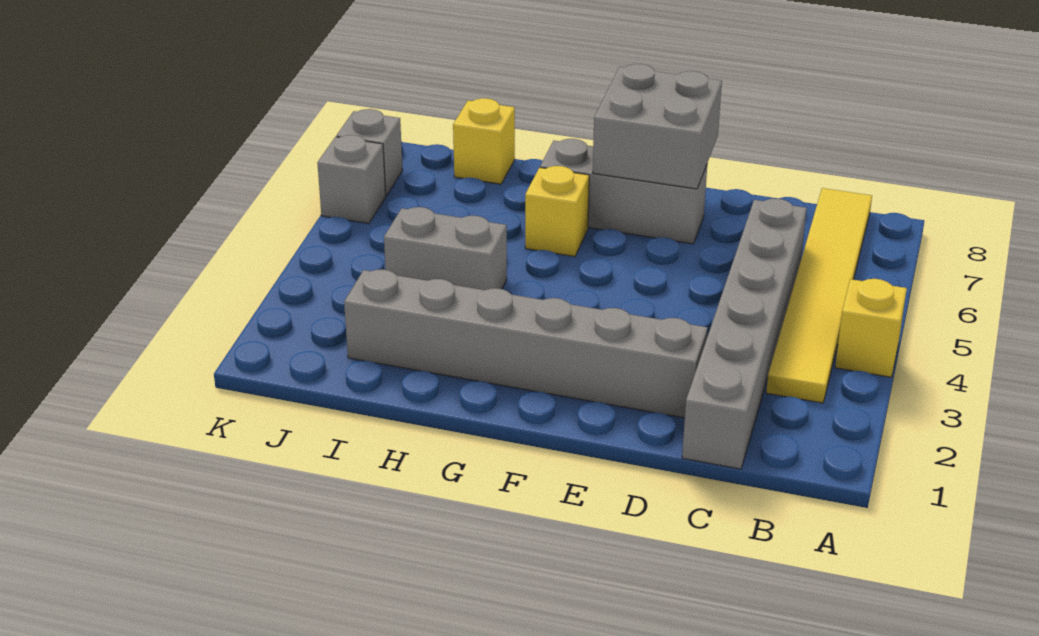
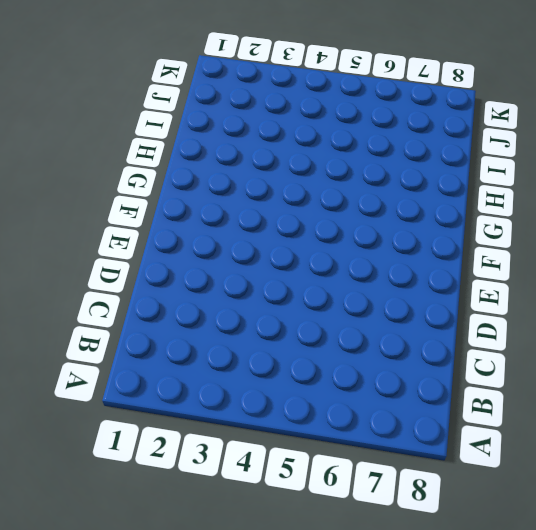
none -> yellow brick A4 level 1
none -> yellow tile B3:B8 level 1

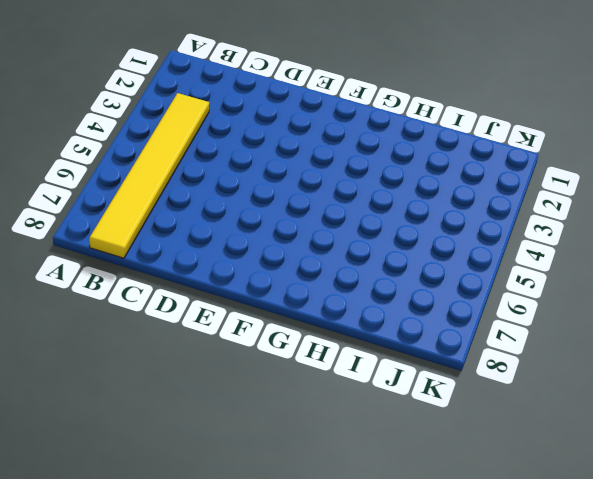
none -> yellow brick A4 level 1
none -> grey brick C1:C6 level 1

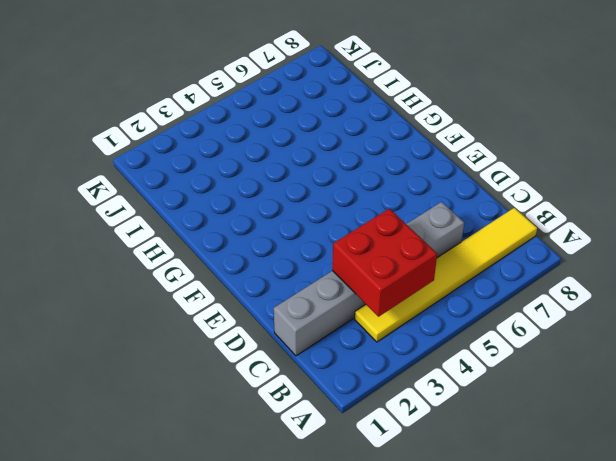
red brick B3:C4 level 2 -> none
none -> yellow brick A4 level 1
none -> grey brick D2:I2 level 1

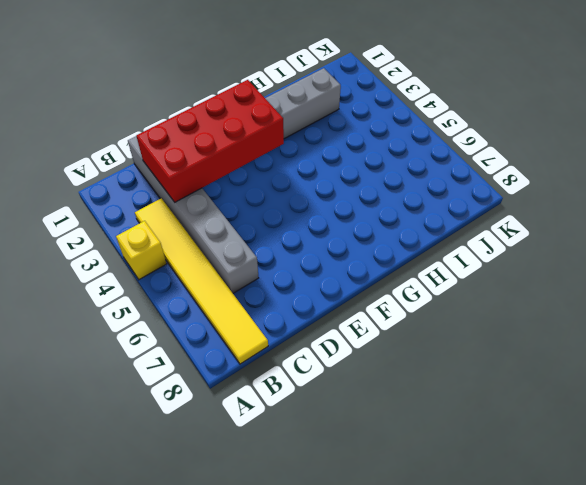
red brick C2:F3 level 2 -> none
none -> grey brick E7:G7 level 1
none -> yellow brick G6 level 1

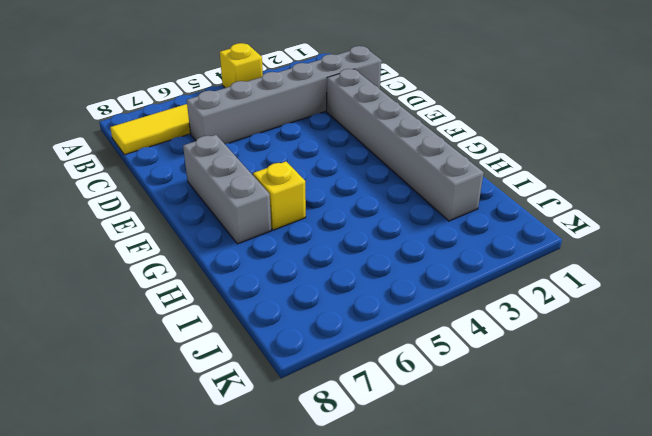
none -> grey brick H4:I4 level 1
none -> yellow brick I8 level 1

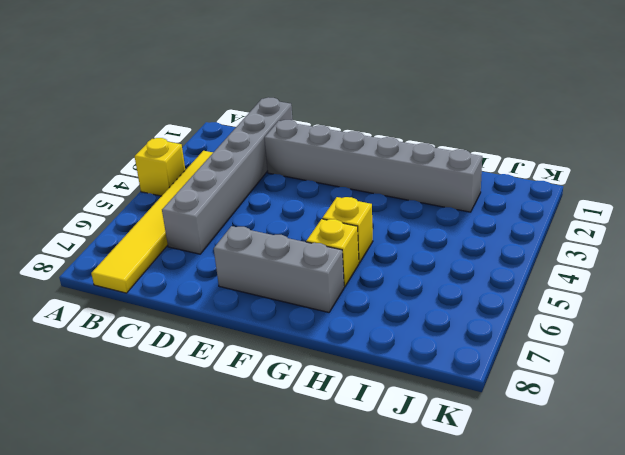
yellow brick G5 level 1 -> yellow brick I8 level 1
none -> grey brick H4:I4 level 1
none -> grey brick K6 level 1

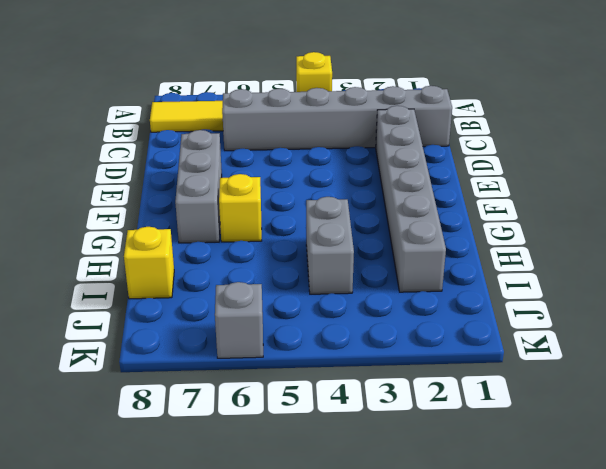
none -> grey brick K7 level 1
none -> grey brick E7:F8 level 2

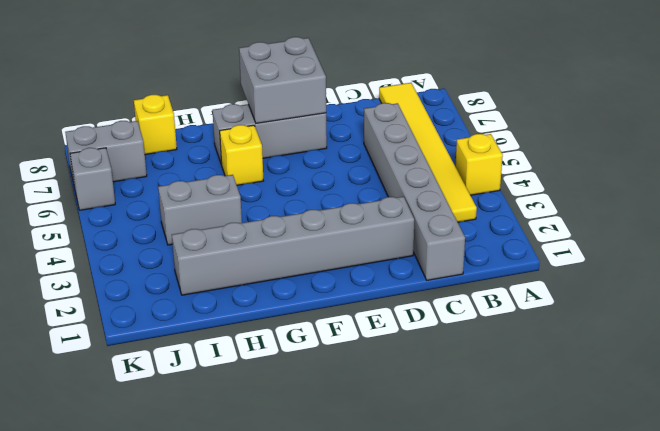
grey brick J7:K7 level 1 -> grey brick K7 level 1

